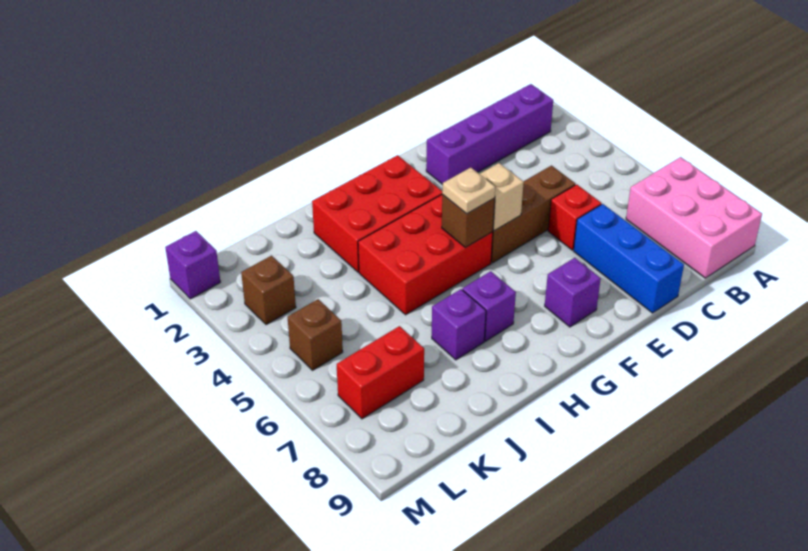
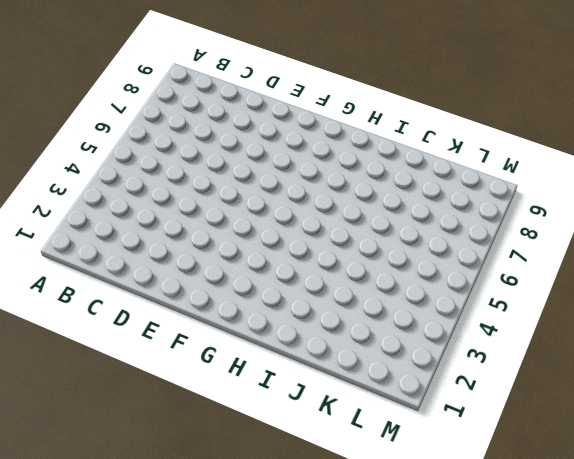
none -> pink brick A7:B9 level 1
none -> purple brick B2:E2 level 1
none -> brown brick D5:F5 level 1

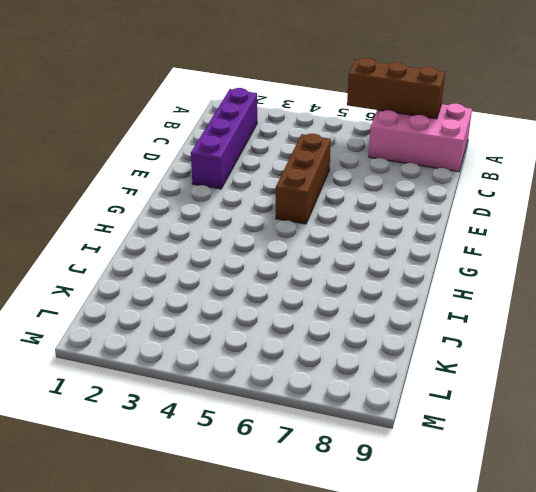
brown brick A6:A8 level 2 -> none
none -> red brick D6 level 1
none -> blue brick D7:D9 level 1
none -> purple brick F8 level 1

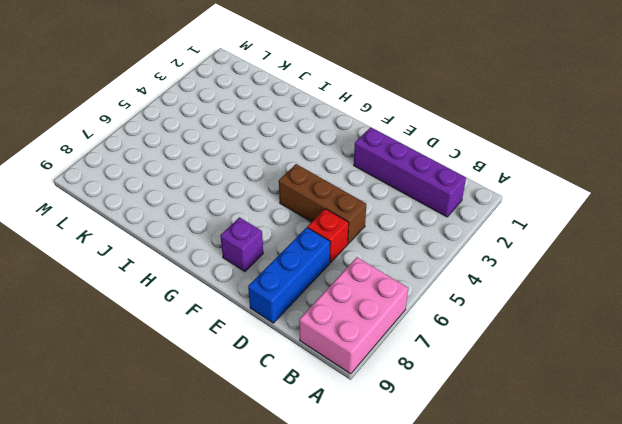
none -> red brick G2:I3 level 1
none -> red brick G4:I5 level 1
none -> purple brick H7 level 1

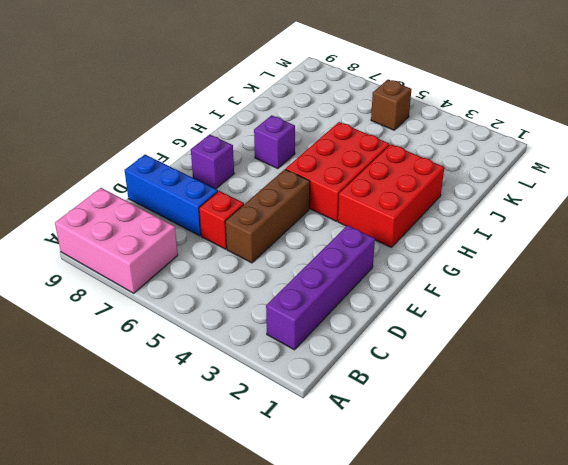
none -> purple brick I7 level 1
none -> red brick K7:L7 level 1
none -> brown brick L3 level 1

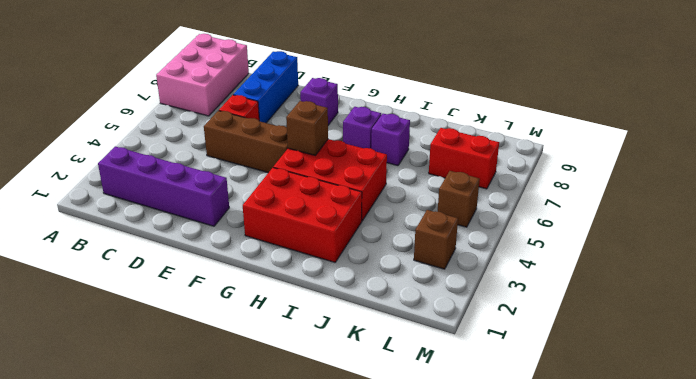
none -> purple brick M1 level 1
none -> tan brick F5 level 2
none -> tan plate G5 level 3

